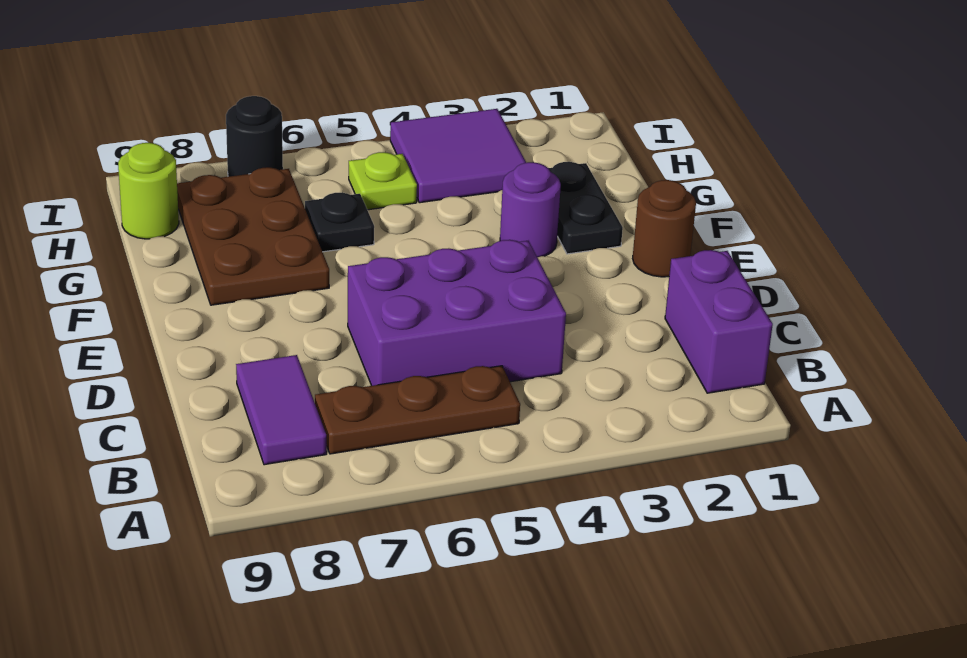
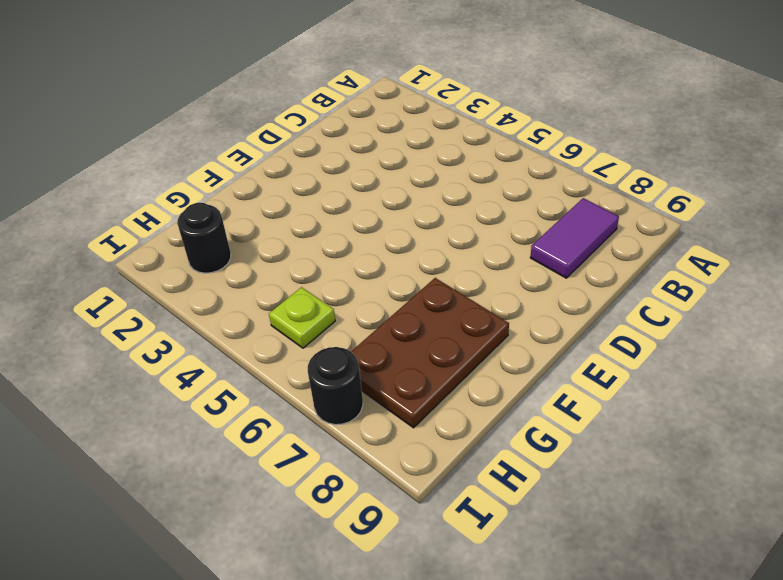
black round brick H2 level 1 -> none
none -> purple brick B1:C1 level 1
none -> brown plate B5:B7 level 1
none -> purple brick C4:D6 level 1

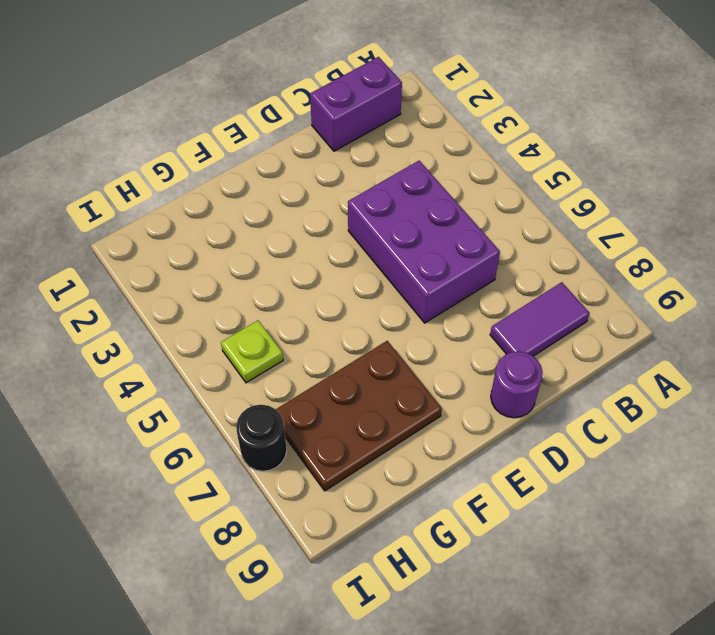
purple round brick D9 level 1 -> purple round brick F3 level 1
none -> brown plate B5:B7 level 1
none -> brown round brick E1 level 1
none -> black plate F2:G2 level 1

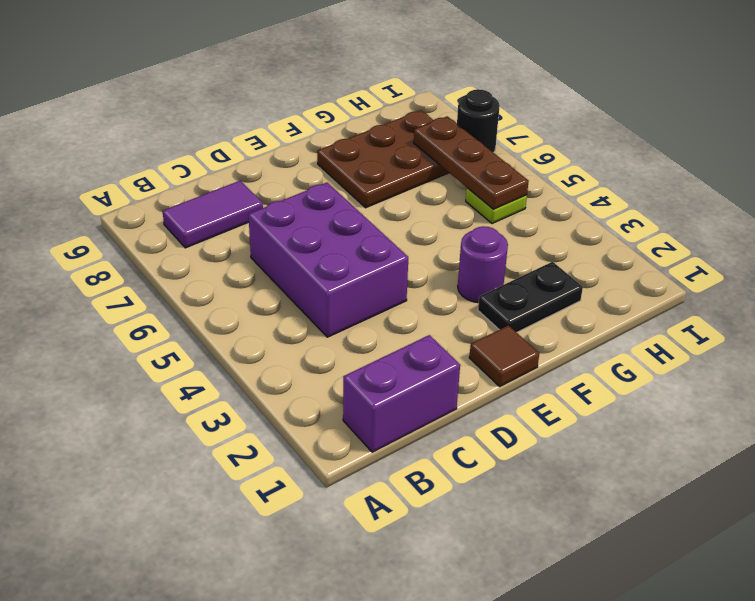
brown tile E1 level 1 -> brown round brick E1 level 1
brown plate H5:H7 level 2 -> brown plate B5:B7 level 1
none -> black plate G6 level 1
none -> purple tile H3:I4 level 1
none -> lime round brick H9 level 1

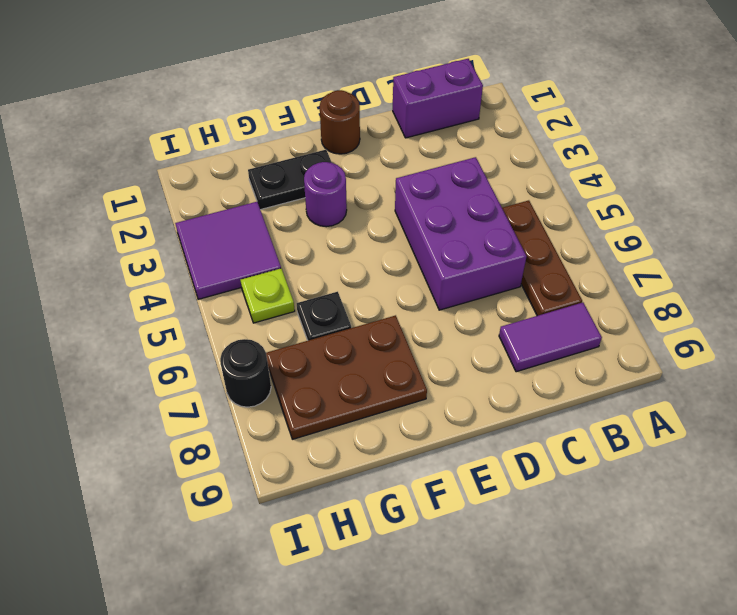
none -> lime round brick H9 level 1

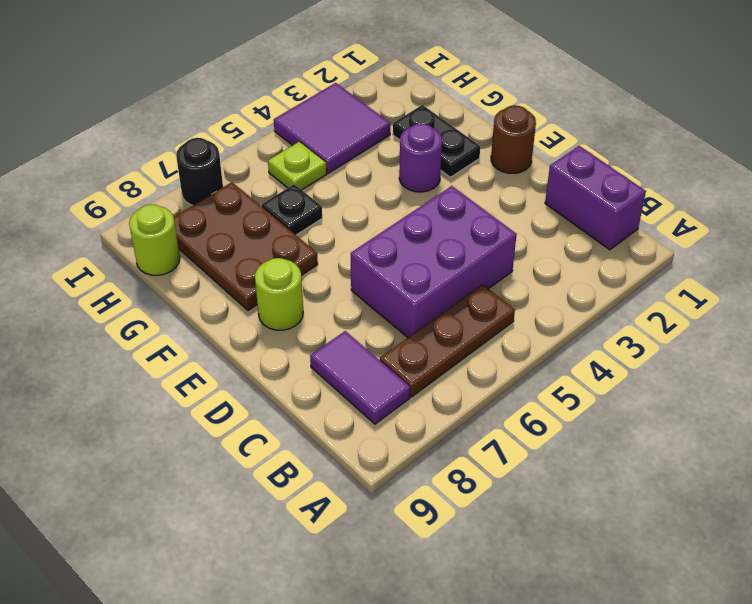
lime round brick E8 level 1 -> none

